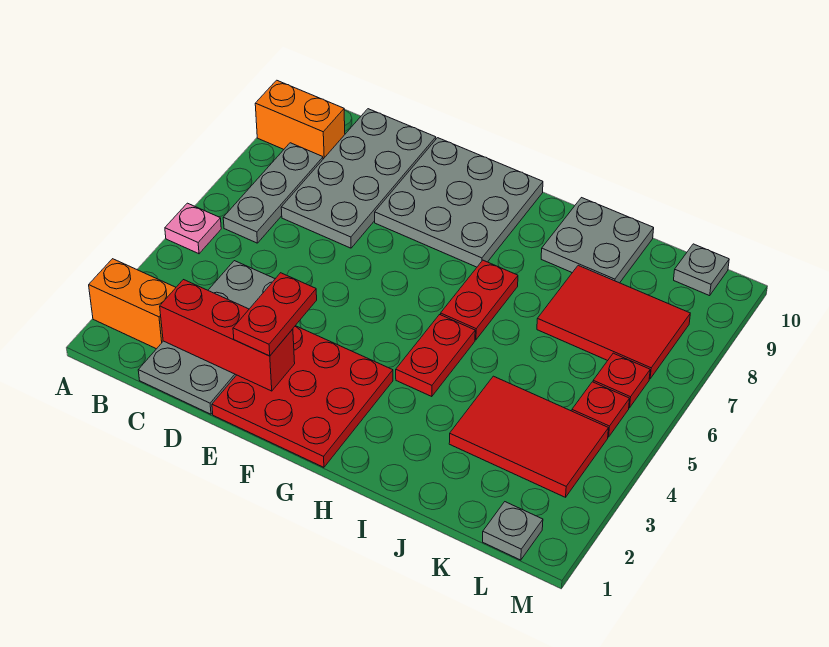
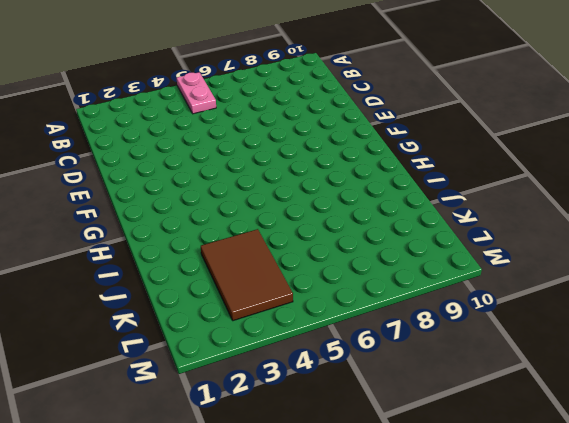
pink plate A5:B5 level 1 -> pink plate A5 level 1
brown tile J3:L4 level 1 -> red tile J3:L4 level 1
none -> orange brick A2:B2 level 1
none -> orange brick A9:B9 level 1
none -> grey plate B6:B8 level 1

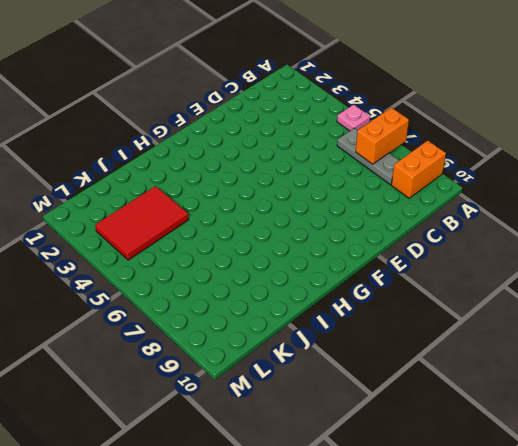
orange brick A7:B7 level 2 -> orange brick A2:B2 level 1
none -> grey plate C1:D4 level 1
none -> grey plate C7:D10 level 1
none -> red plate E1:G3 level 1

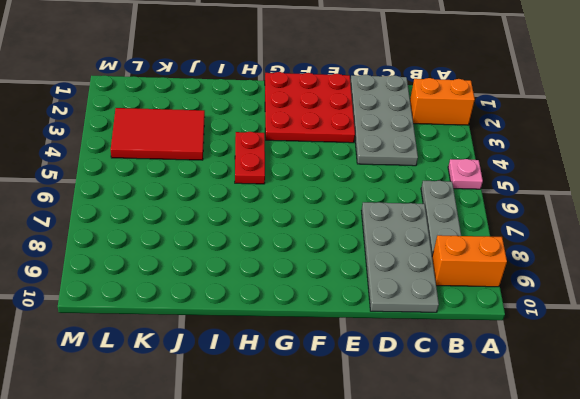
none -> grey plate E8:G10 level 1
none -> red plate H6:H7 level 1
none -> grey plate I9:J10 level 1

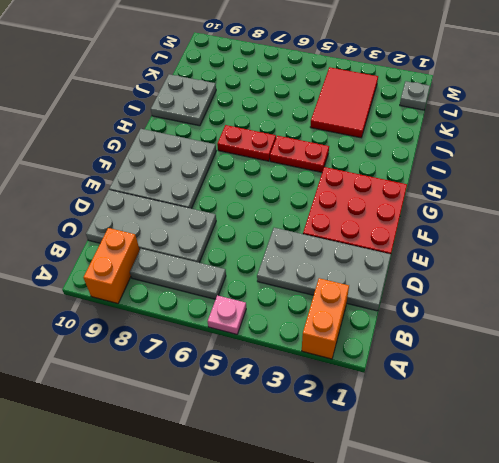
none -> red tile J7:L8 level 1
none -> red plate L5 level 1
none -> red plate L6 level 1

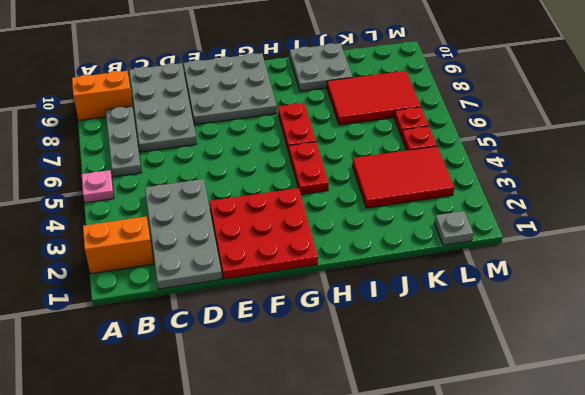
none -> grey plate L10 level 1
none -> red brick C2:E2 level 2
none -> red plate E2:E3 level 3

